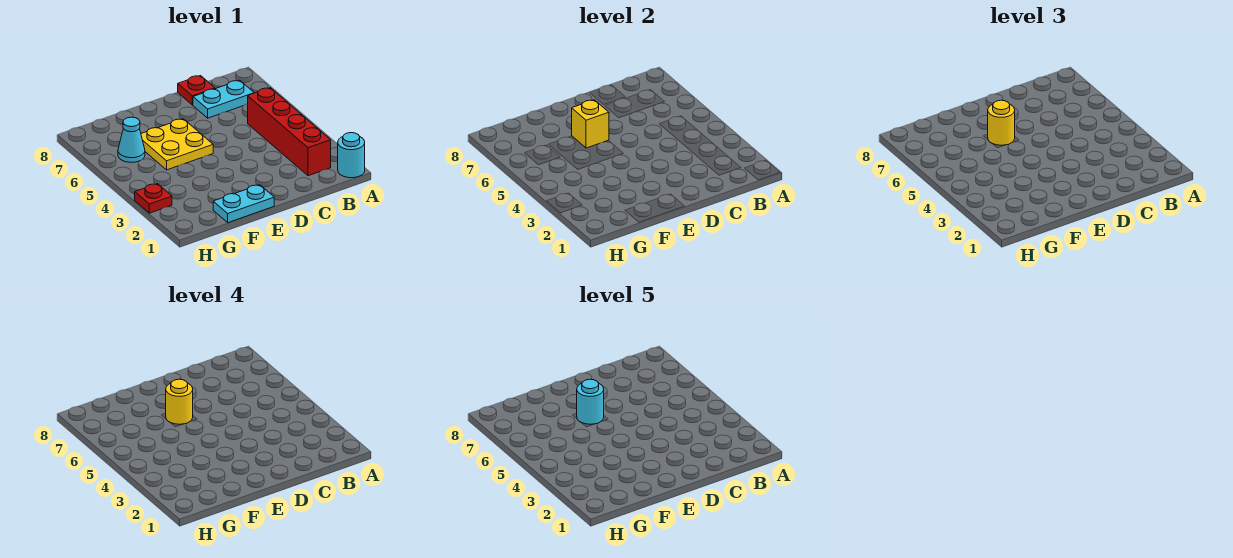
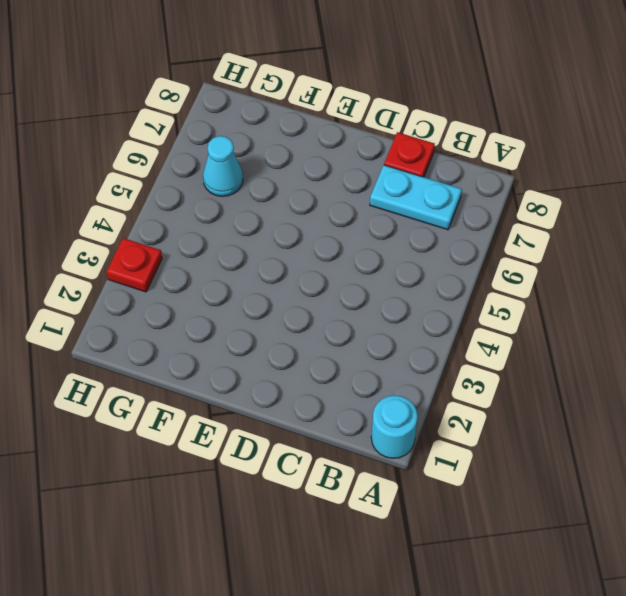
none -> red brick B2:B5 level 1
none -> cyan plate E1:F1 level 1
none -> yellow plate E5:F6 level 1

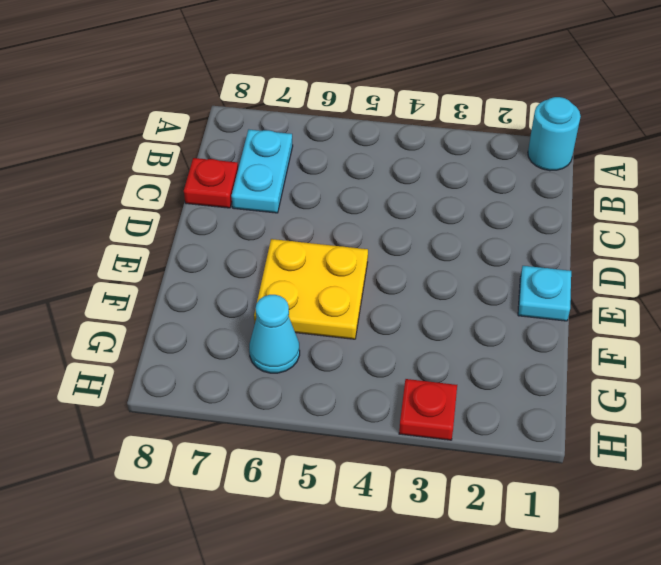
cyan plate E1 level 1 -> cyan plate E1:F1 level 1
none -> red brick B2:B5 level 1
none -> yellow brick E6 level 2
none -> yellow round brick E6 level 3

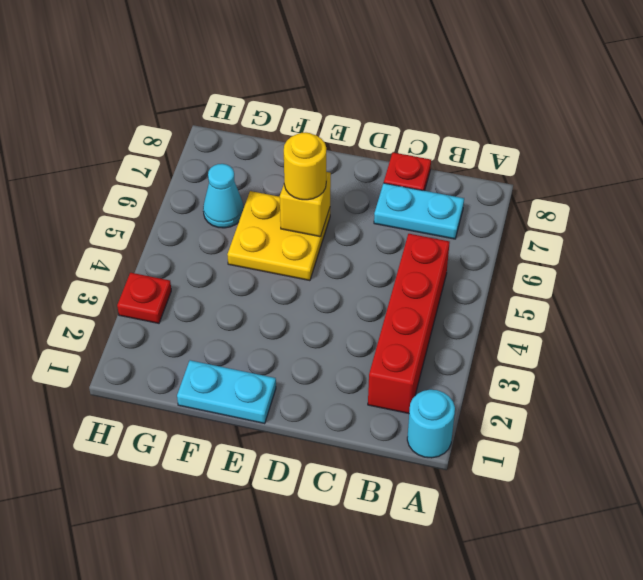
none -> yellow round brick E6 level 4
none -> cyan round brick E6 level 5

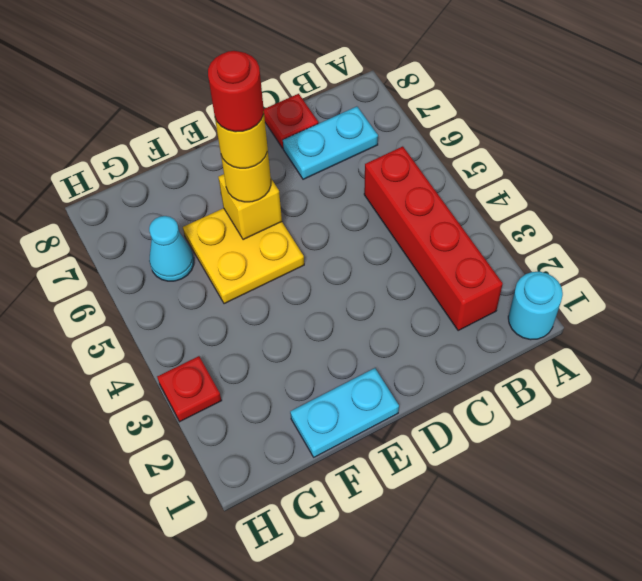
red round brick E6 level 5 -> cyan round brick E6 level 5

